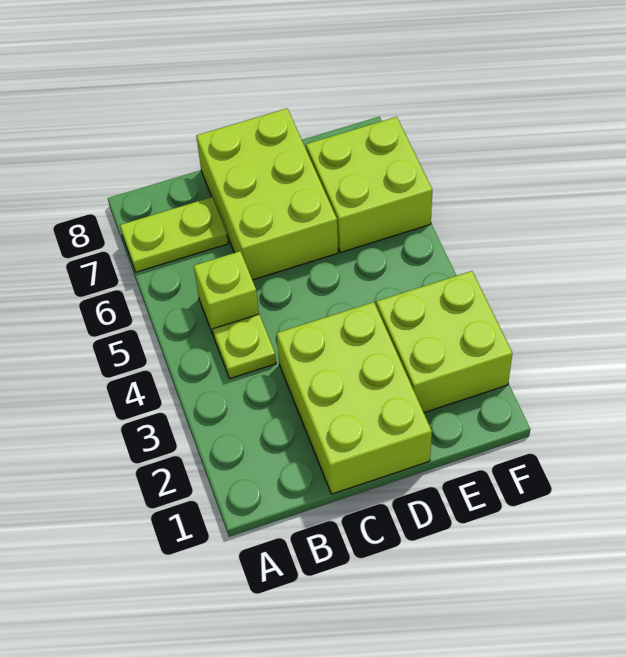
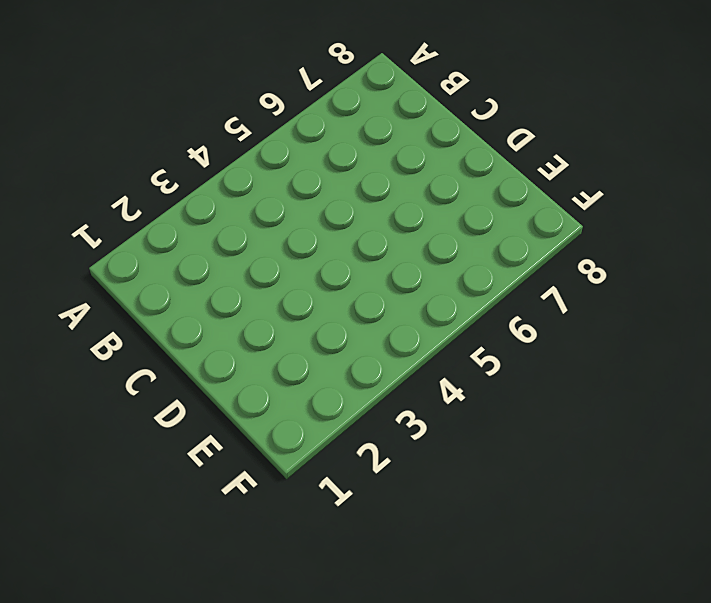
none -> lime plate A7:B7 level 1
none -> lime plate B4 level 1

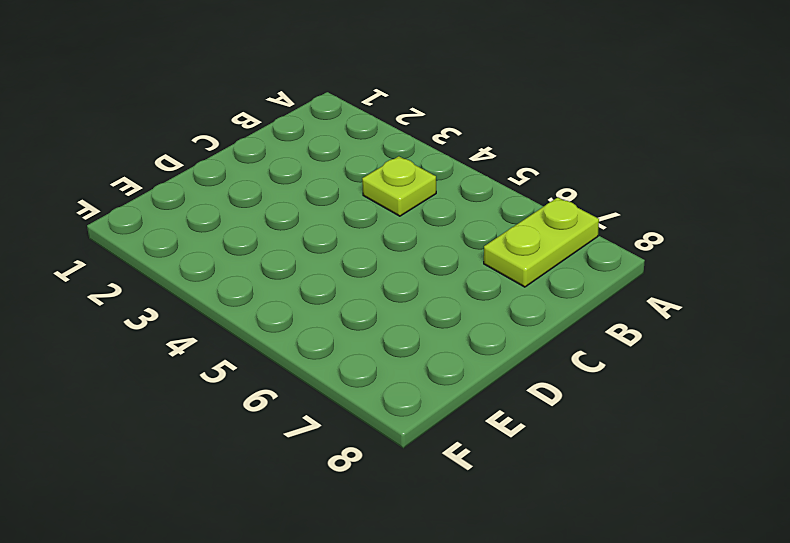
none -> lime brick B5 level 1
none -> lime brick C1:D3 level 1

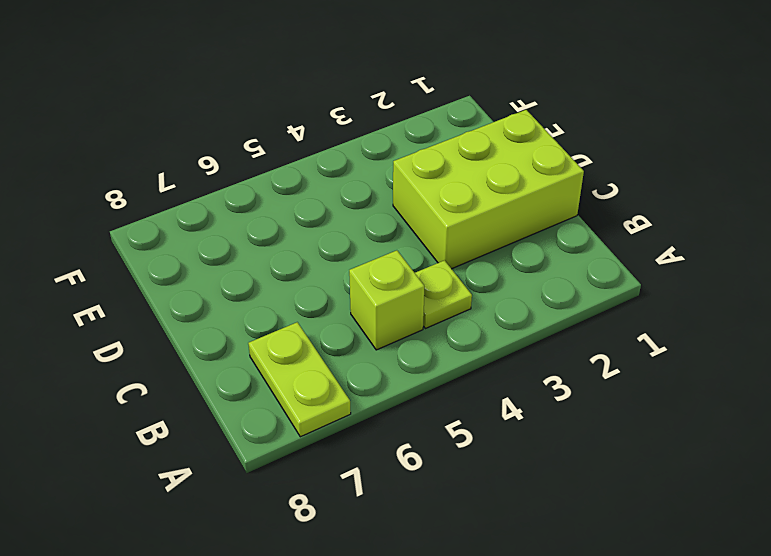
none -> lime brick C6:D8 level 1
none -> lime brick E2:F3 level 1

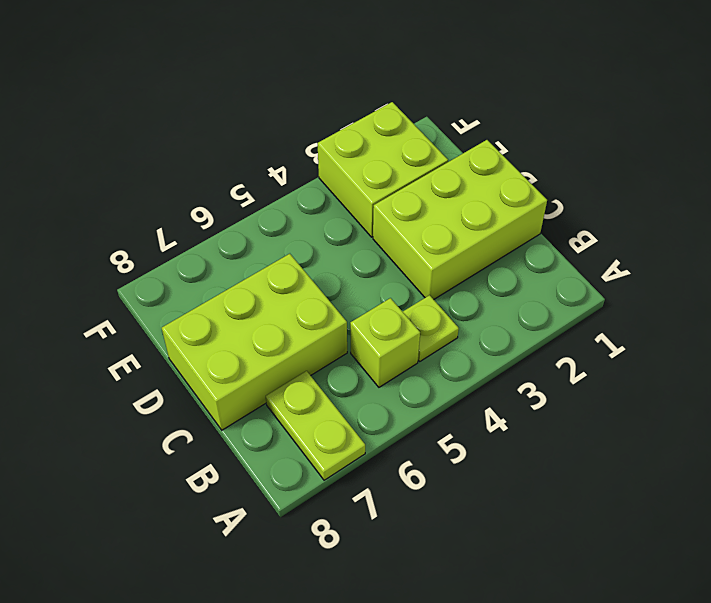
none -> lime brick E6:F7 level 1

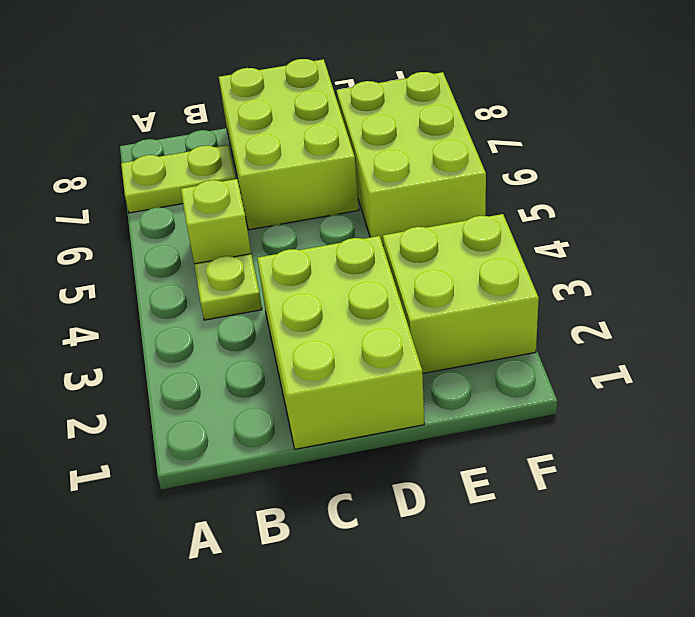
lime brick E5:F7 level 1 -> lime brick E6:F7 level 1

